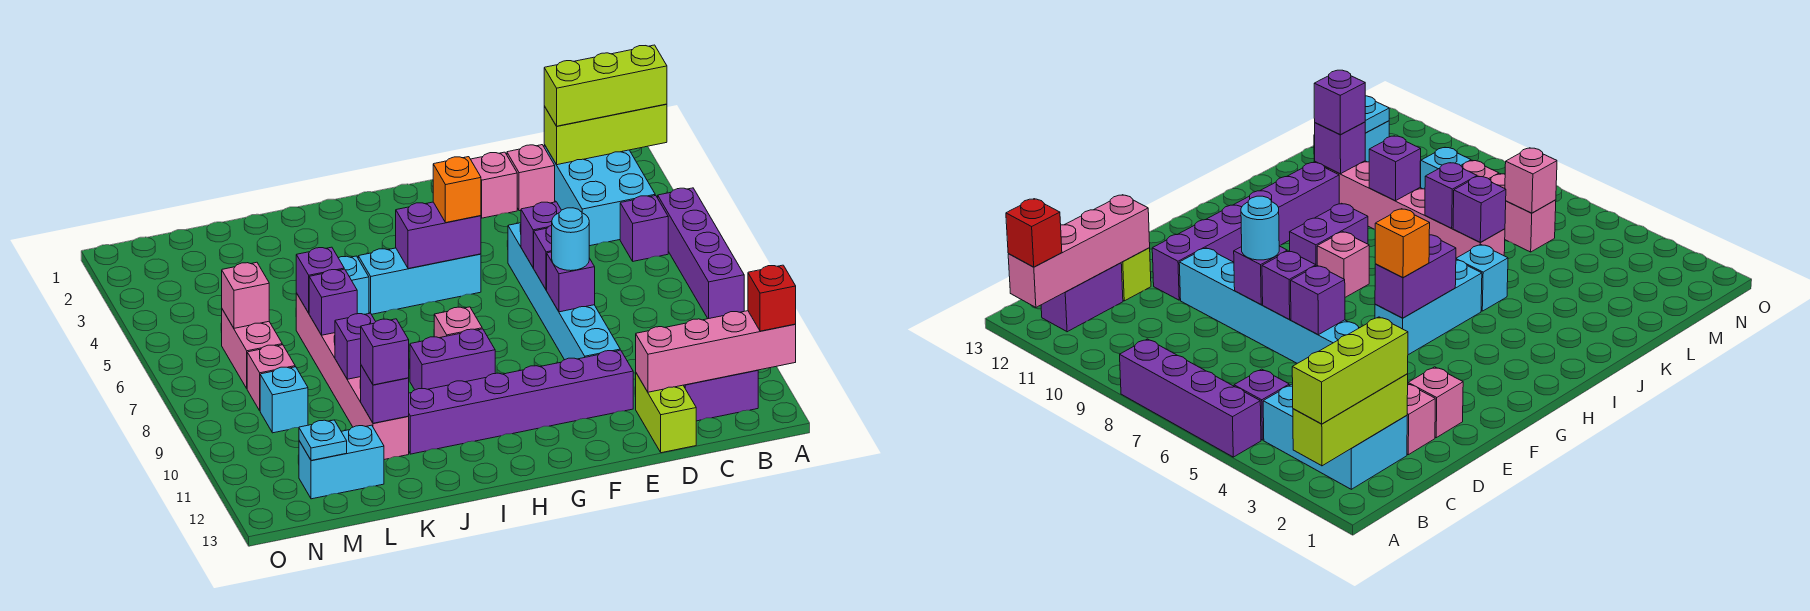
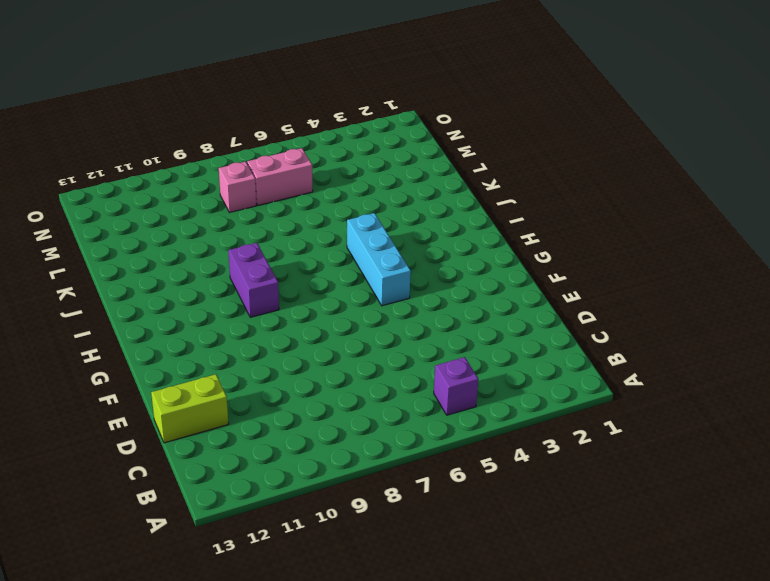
none -> purple brick A5:A8 level 1
none -> cyan brick B2:C4 level 1
none -> purple brick B12:C12 level 1
none -> pink brick D2 level 1

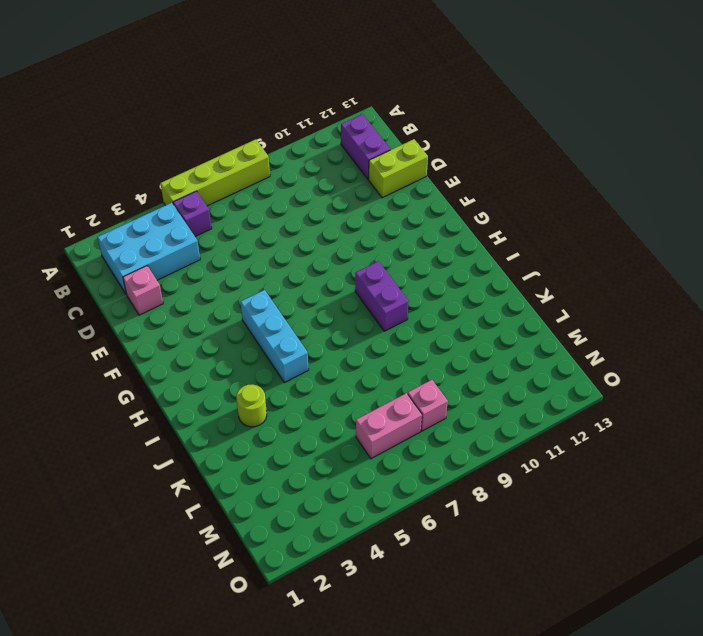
lime brick A5:A8 level 1 -> purple brick A5:A8 level 1
lime round brick J3 level 1 -> none
none -> pink brick E2 level 1
none -> cyan brick E5:E10 level 1
none -> purple brick E11:J11 level 1
none -> pink brick H8 level 1

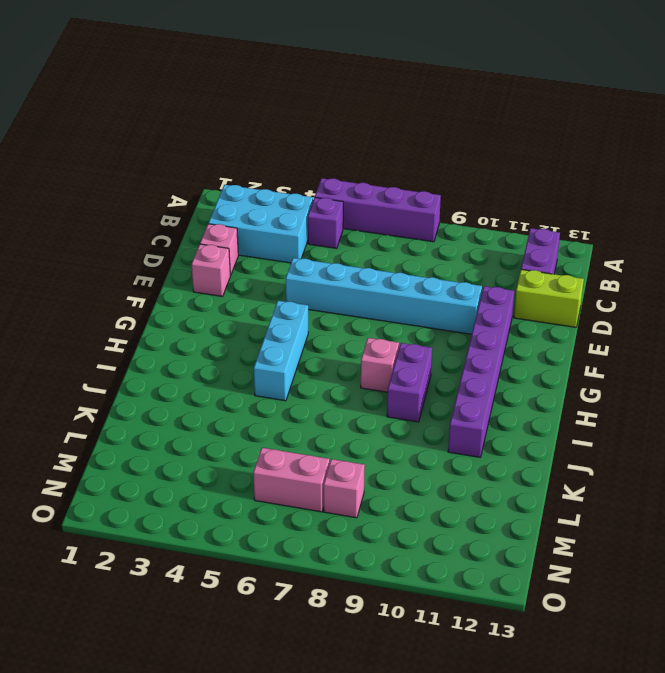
none -> cyan brick J5 level 1
none -> pink brick K6:K11 level 1
none -> cyan brick L12:M12 level 1
none -> cyan brick M9 level 1

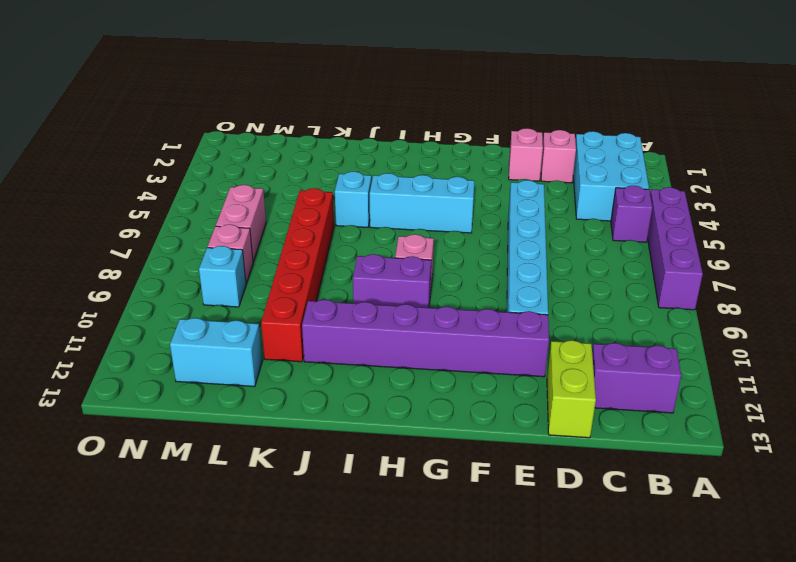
red brick K6:K11 level 1 -> pink brick K6:K11 level 1
none -> lime brick A2:C2 level 2
none -> pink brick A12:D12 level 2
none -> purple brick E6 level 2
none -> purple brick E7 level 2

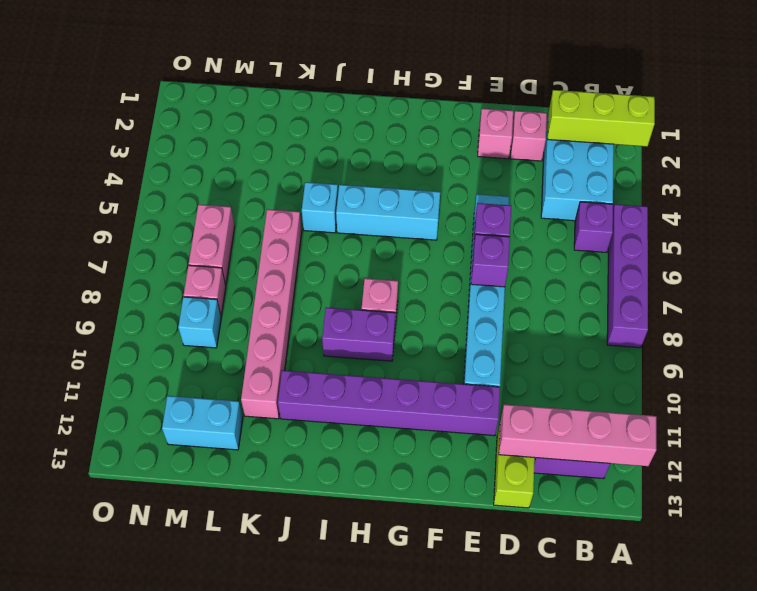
none -> purple brick E8 level 2
none -> purple brick G5:H5 level 2
none -> purple brick K6 level 2
none -> purple brick K7 level 2

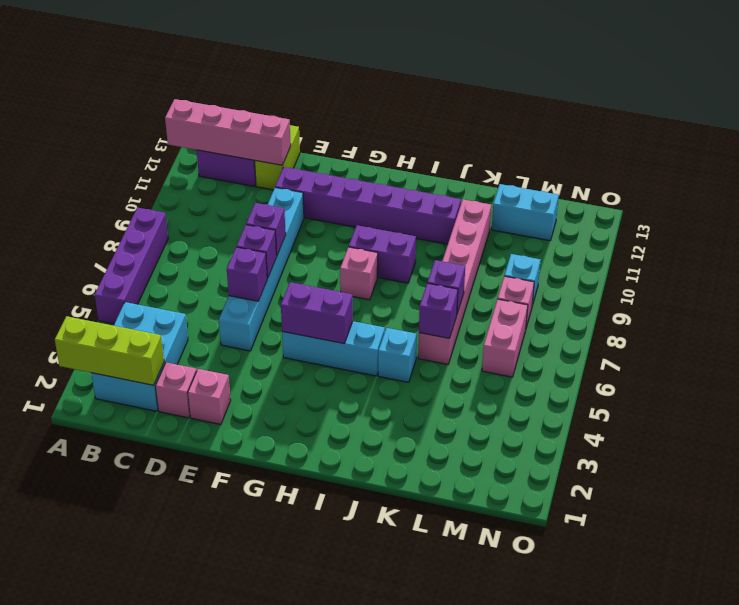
none -> purple brick B5 level 1
none -> purple brick K9 level 2
none -> purple brick K11 level 2
none -> pink brick M6 level 2

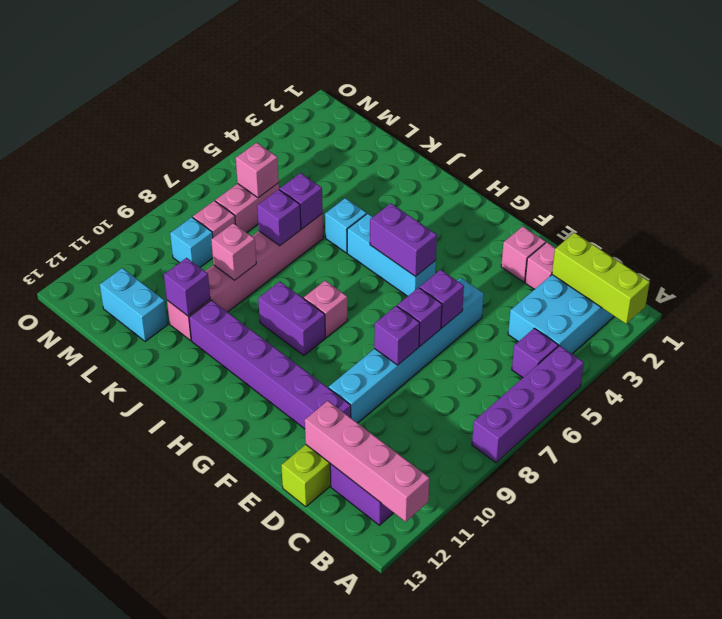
pink brick K9 level 2 -> purple brick K9 level 2
none -> cyan plate M12 level 2
none -> lime brick A2:C2 level 3
none -> red brick A12 level 3
none -> cyan round brick E8 level 3

